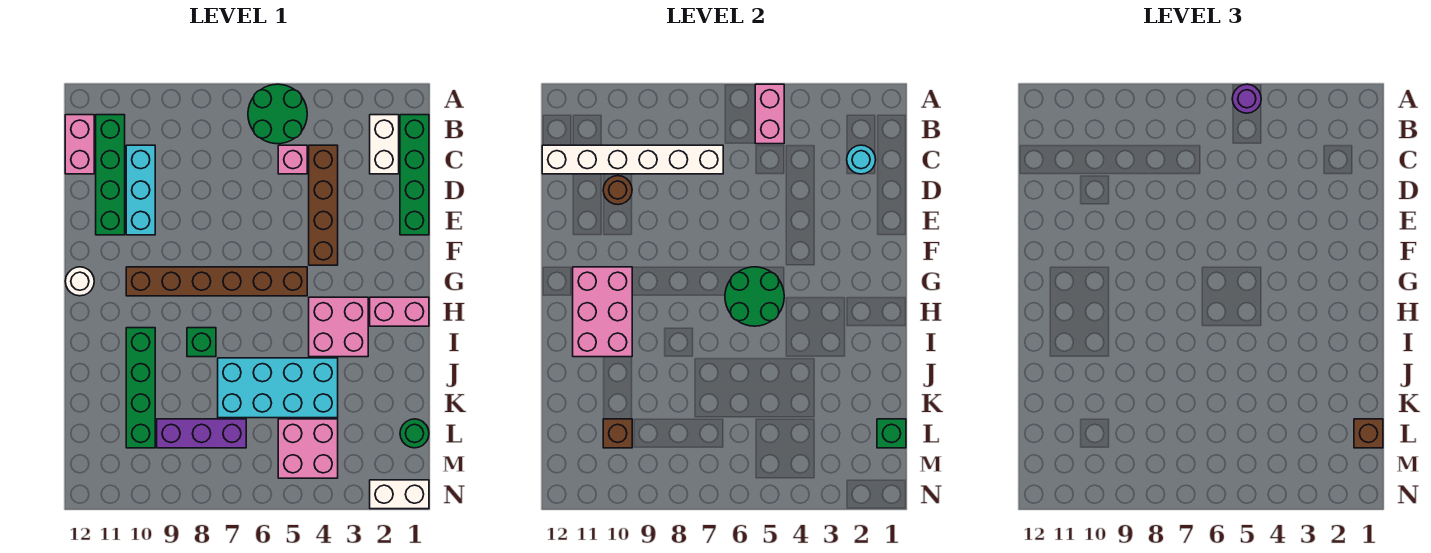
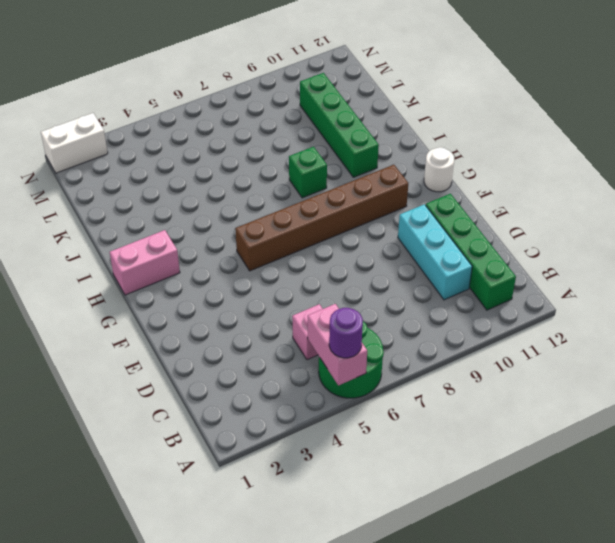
none -> green brick B1:E1 level 1
none -> white brick B2:C2 level 1
none -> pink brick B12:C12 level 1

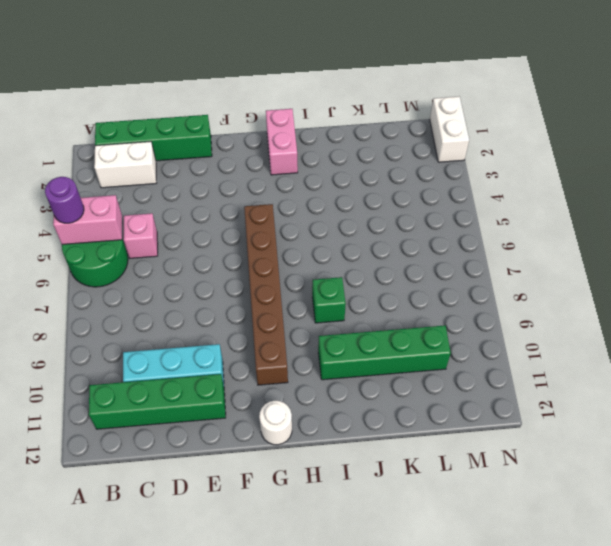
none -> pink brick B12:C12 level 1
none -> brown brick C4:F4 level 1
none -> pink brick H3:I4 level 1

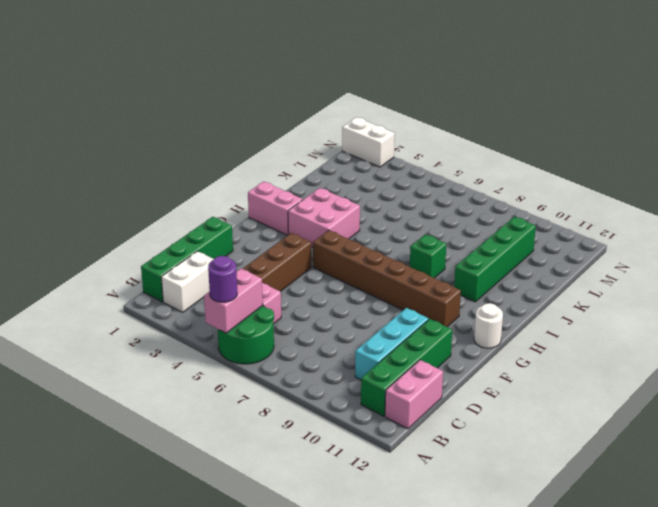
none -> cyan brick J4:K7 level 1
none -> green round brick L1 level 1
none -> pink brick L4:M5 level 1

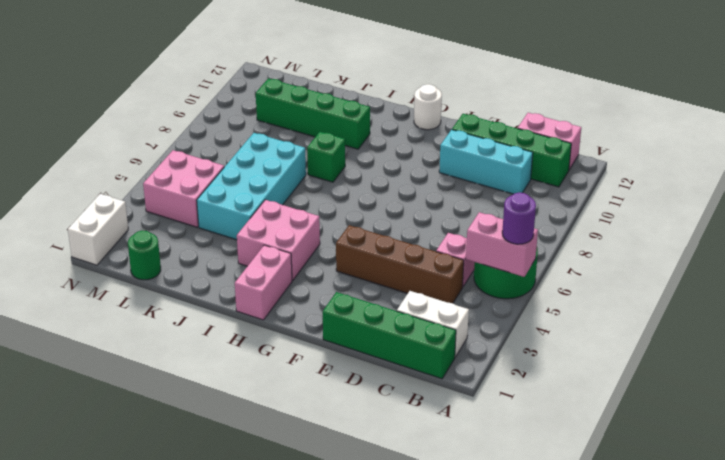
none -> brown brick G5:G10 level 1
none -> purple brick L7:L9 level 1
none -> cyan round brick C2 level 2

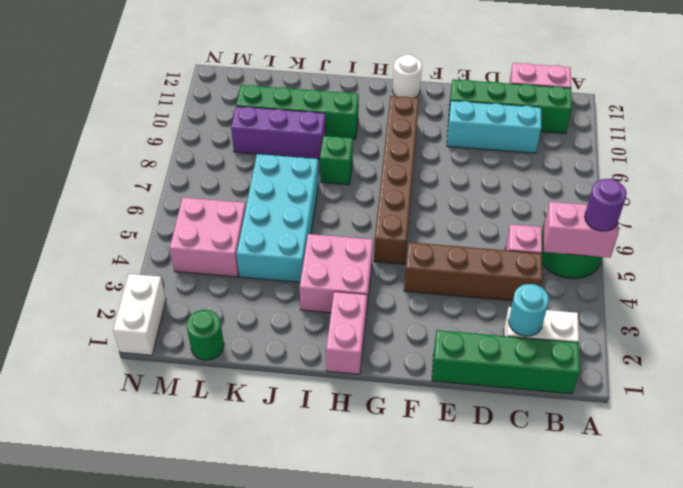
purple brick J9:L9 level 1 -> purple brick L7:L9 level 1
none -> white brick C7:C12 level 2
none -> brown round brick D10 level 2
none -> green round brick G5:H6 level 2

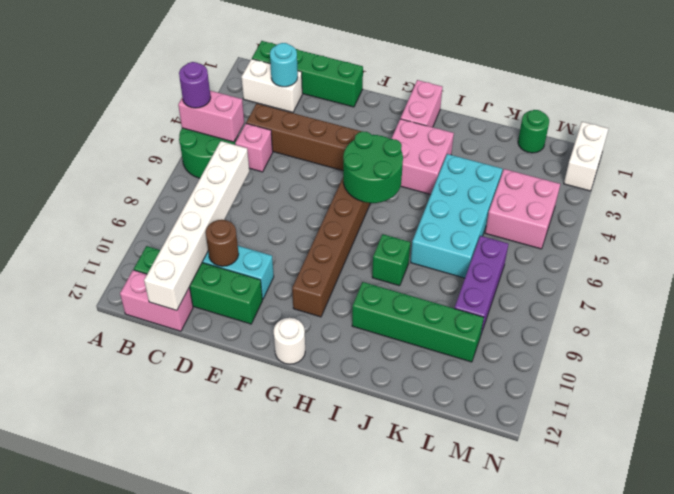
none -> pink brick G10:I11 level 2
none -> green brick L1 level 2
none -> brown brick L10 level 2

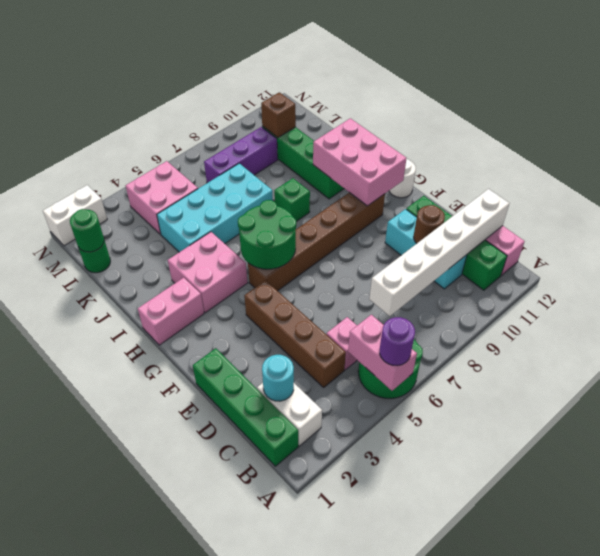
green round brick L1 level 2 -> green brick L1 level 2
none -> brown brick L1 level 3

